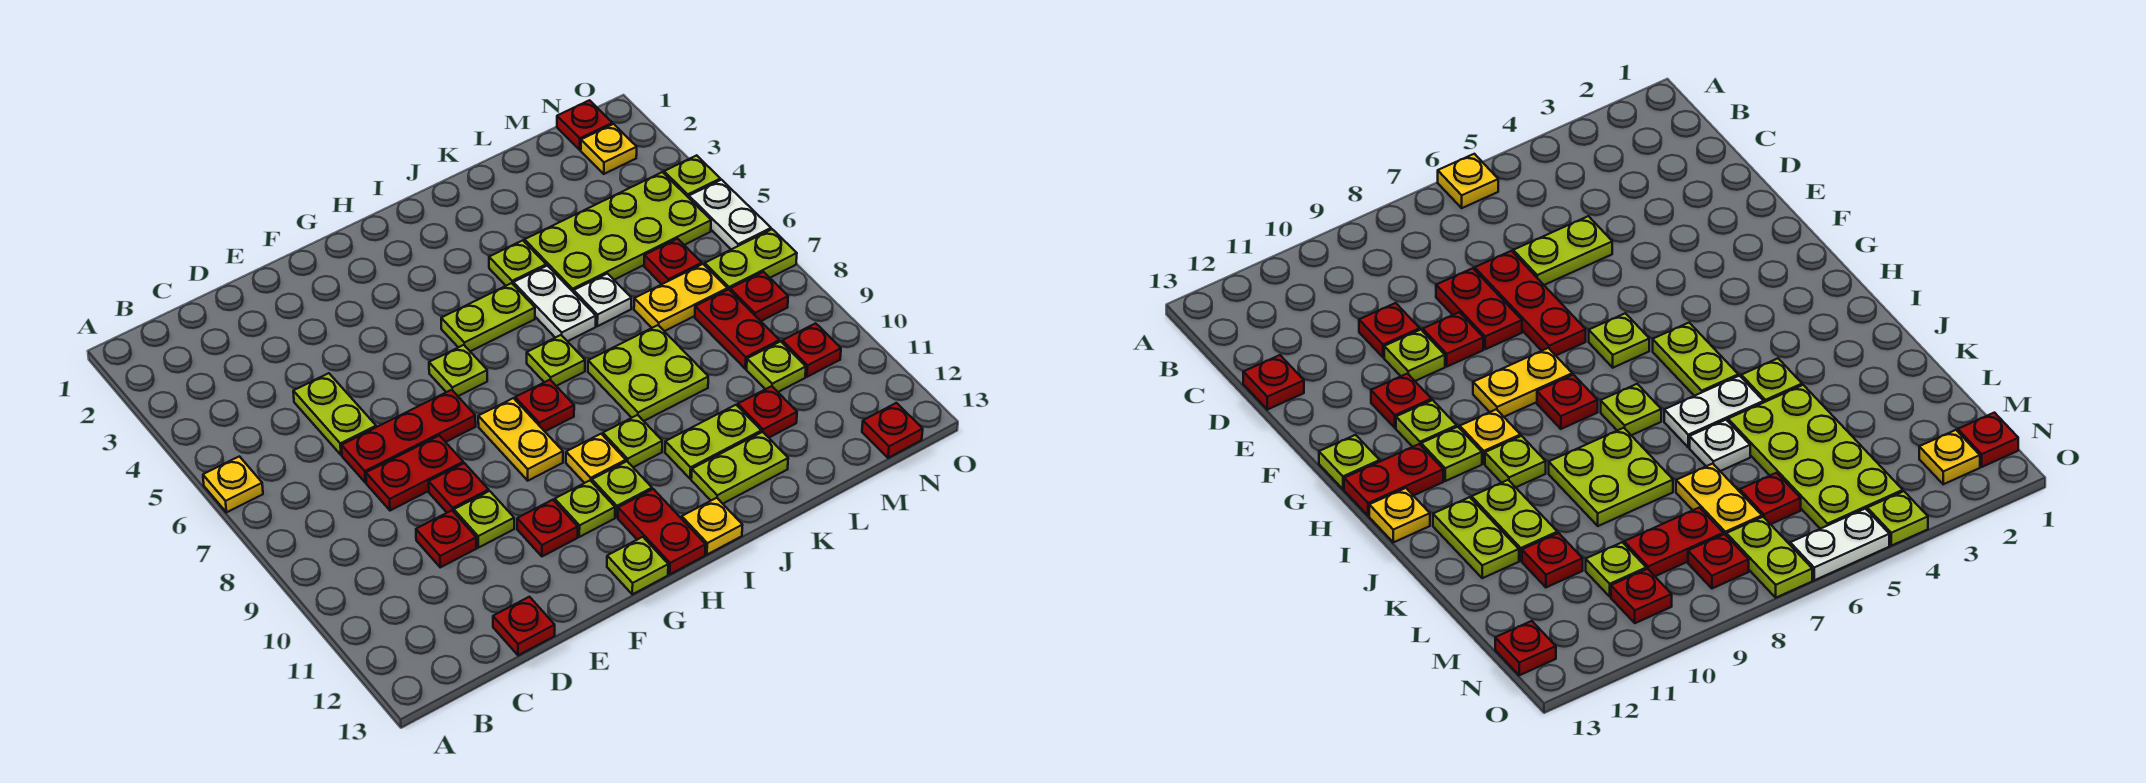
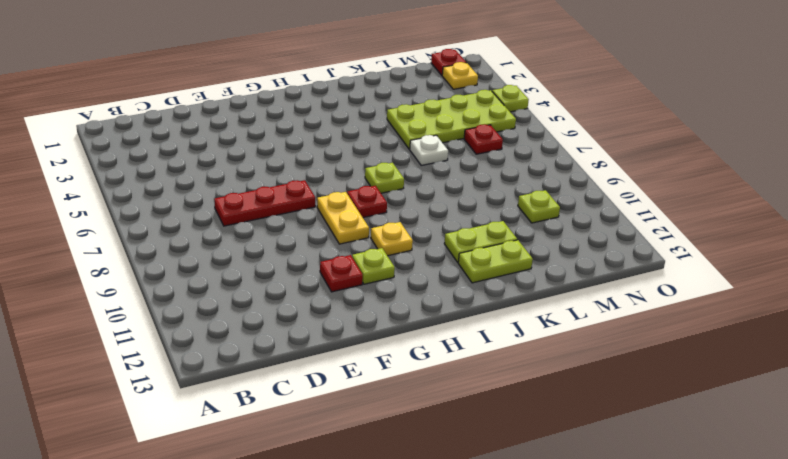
none -> yellow plate A6 level 1
none -> lime plate D5:D6 level 1
none -> red plate D8:E8 level 1
none -> red plate D10 level 1

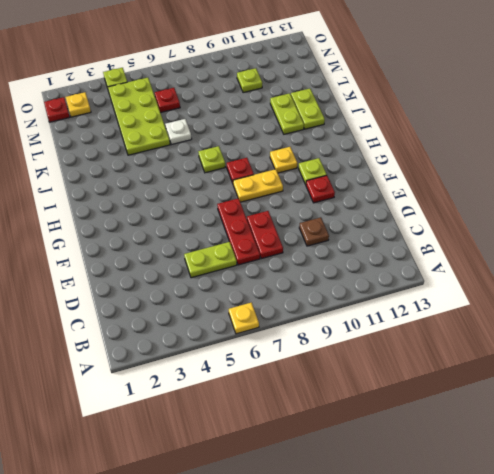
brown plate D10 level 1 -> red plate D10 level 1
none -> red plate D13 level 1
none -> red plate E9 level 1
none -> lime plate E10 level 1
none -> lime plate G6 level 1

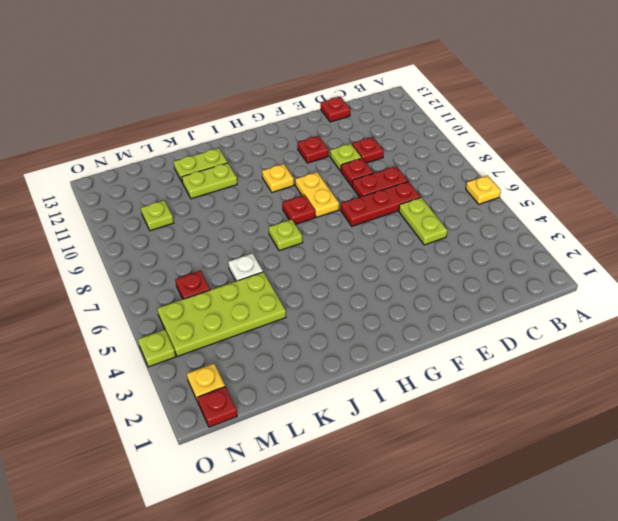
none -> lime plate G6 level 1
none -> lime plate G11 level 1
none -> lime plate G13 level 1
none -> lime plate H5:I5 level 1

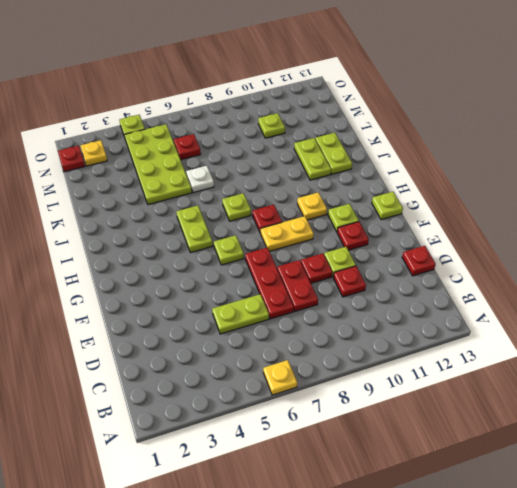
none -> lime plate H11 level 1
none -> red plate H12:H13 level 1
none -> lime plate I10 level 1
none -> yellow plate I13 level 1

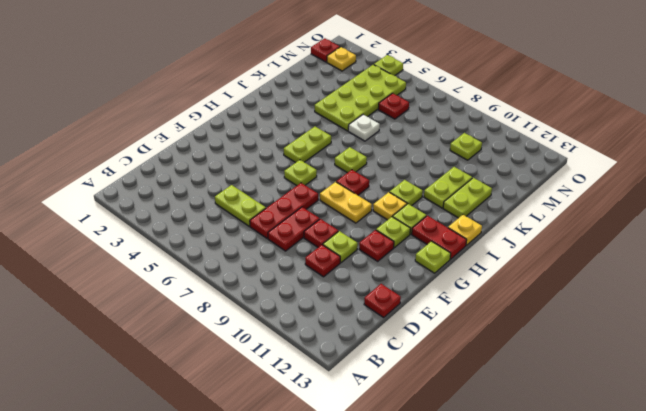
none -> yellow plate A6 level 1
none -> lime plate J4 level 1
none -> white plate J5:J6 level 1
none -> lime plate J8:K9 level 1

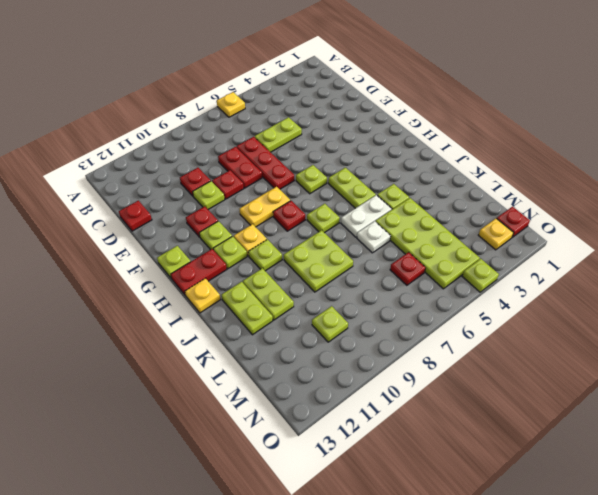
none -> yellow plate L7:M7 level 1
none -> red plate L11 level 1
none -> red plate M8:M9 level 1
none -> lime plate N7:O7 level 1

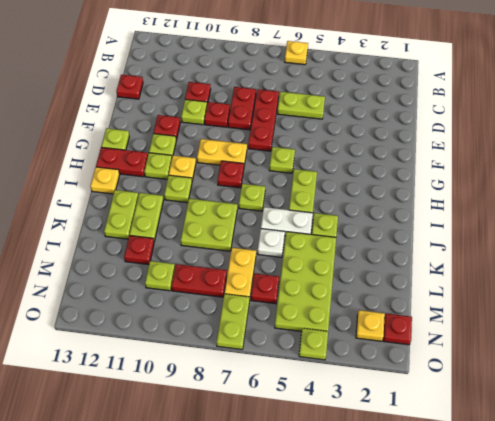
none -> red plate N8 level 1
none -> red plate N10 level 1
none -> red plate N13 level 1
none -> white plate O5:O6 level 1

